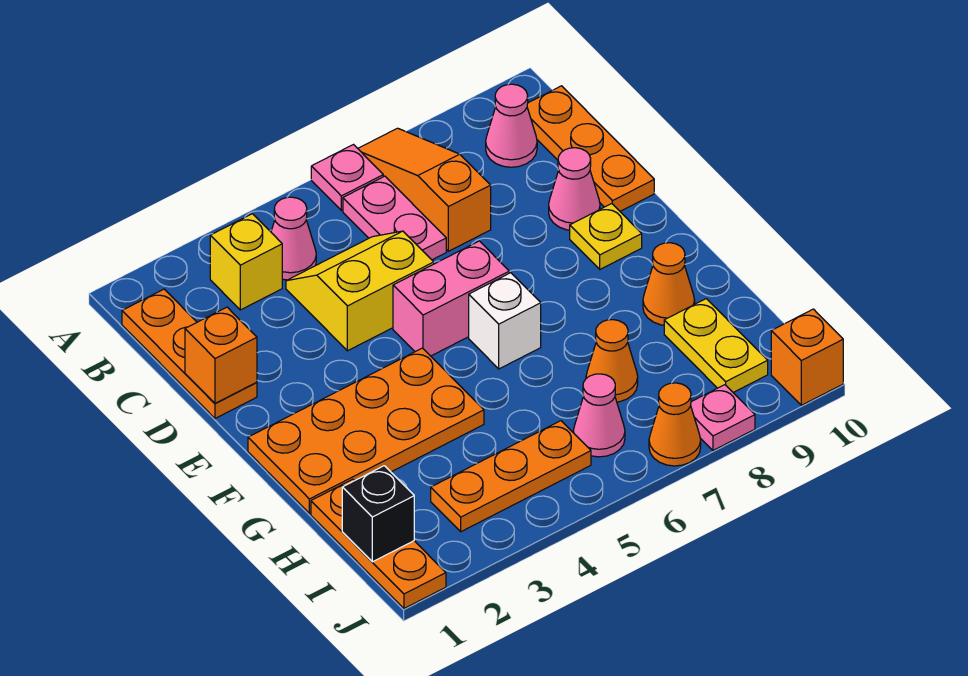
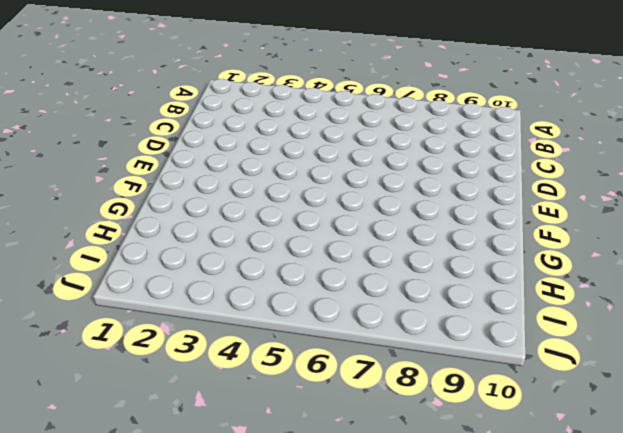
none -> pink plate A6 level 1
none -> orange slope A7:C7 level 1 top C
none -> orange plate B1:D1 level 1

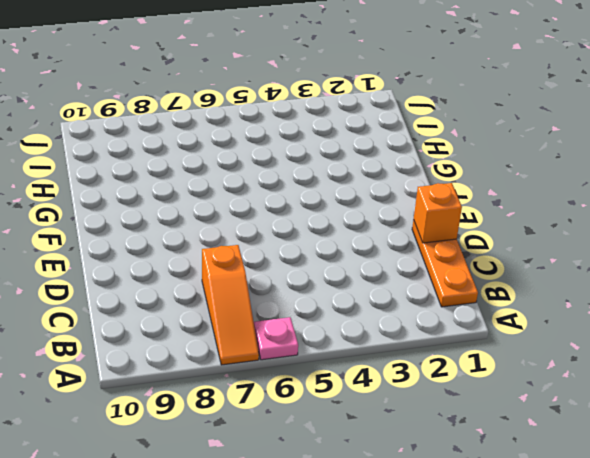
none -> yellow brick B3 level 1
none -> pink cone B4 level 1
none -> pink plate B6:C6 level 1

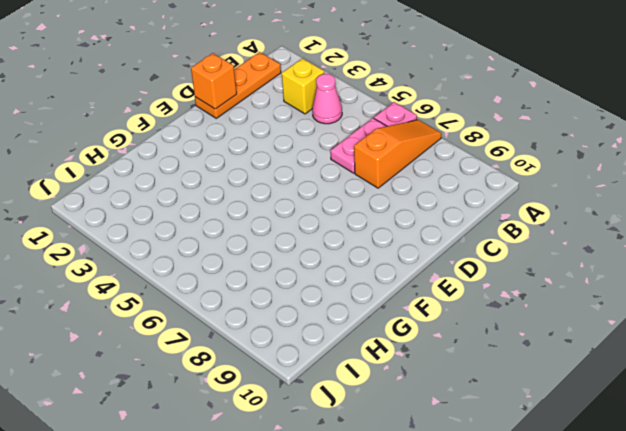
none -> pink cone B9 level 1
none -> orange plate B10:D10 level 1
none -> yellow slope C4:D5 level 1 top D

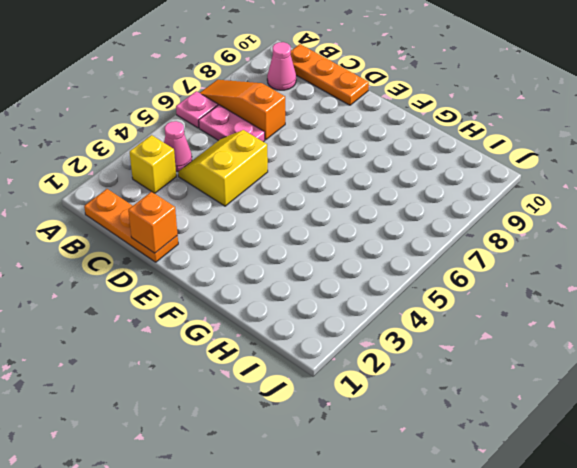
none -> pink cone D9 level 1
none -> pink brick E5:E6 level 1
none -> yellow plate E9 level 1

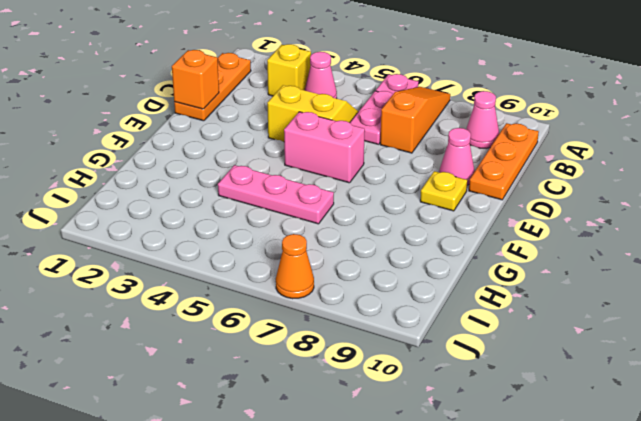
pink plate G4:G6 level 1 -> orange plate F1:G4 level 1
none -> white brick F6 level 1
none -> orange cone G9 level 1
none -> orange plate H1:J1 level 1

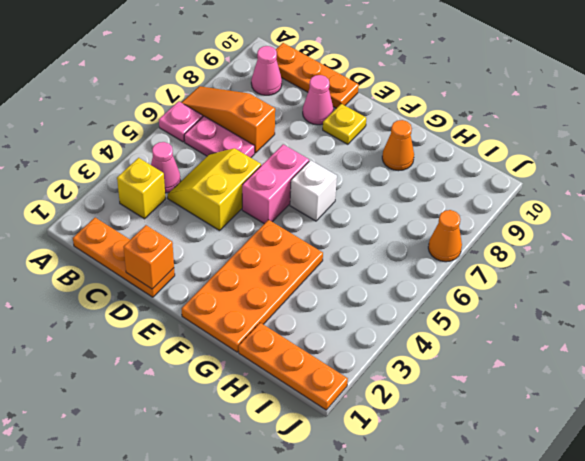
none -> orange cone H7 level 1
none -> yellow plate H9:I9 level 1
none -> orange plate I3:I5 level 1

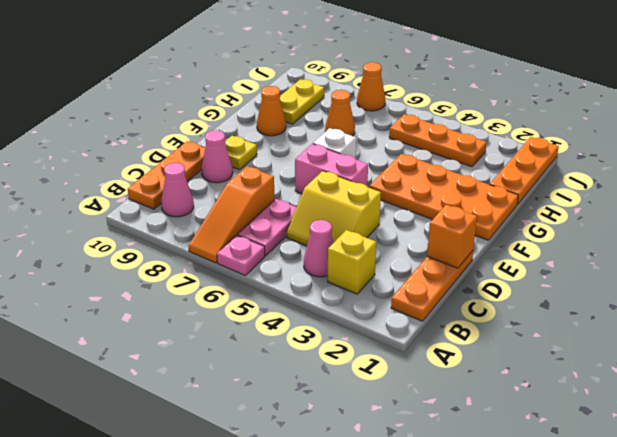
none -> pink cone I6 level 1
none -> pink plate J8 level 1
none -> orange brick J10 level 1

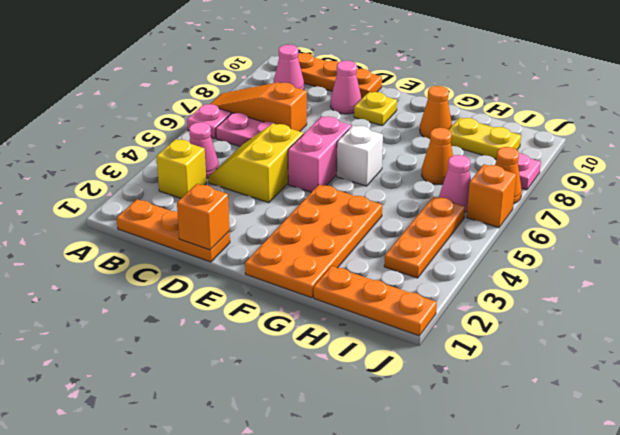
orange brick J6 level 1 -> orange brick J10 level 1
none -> black brick I1 level 2

